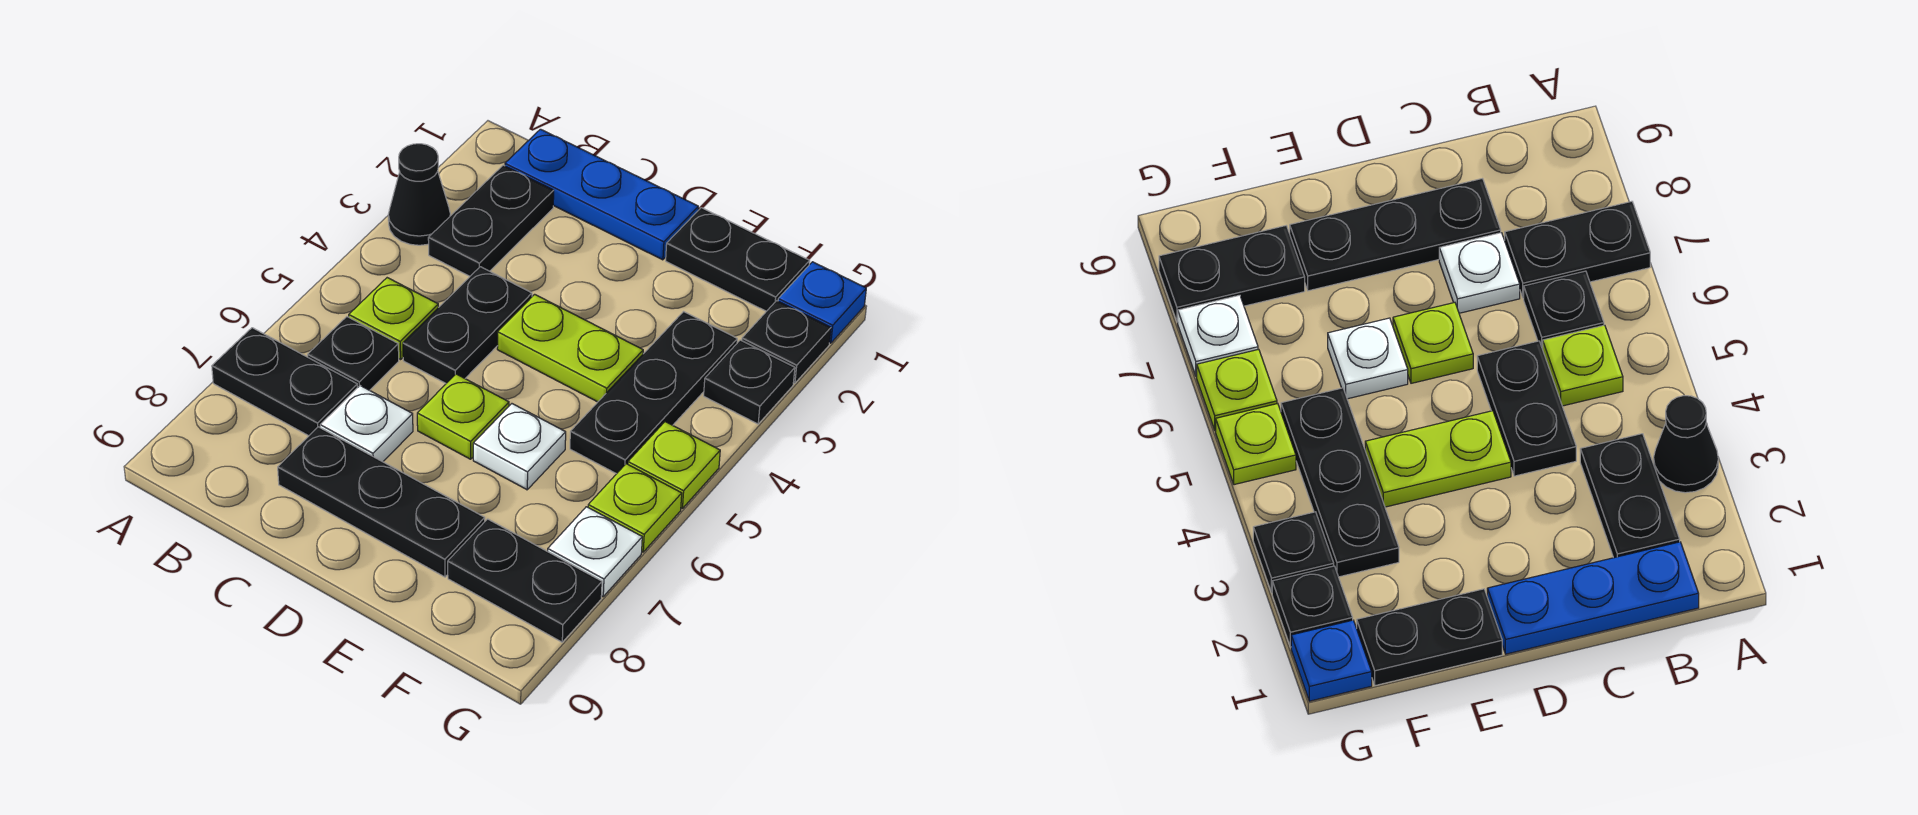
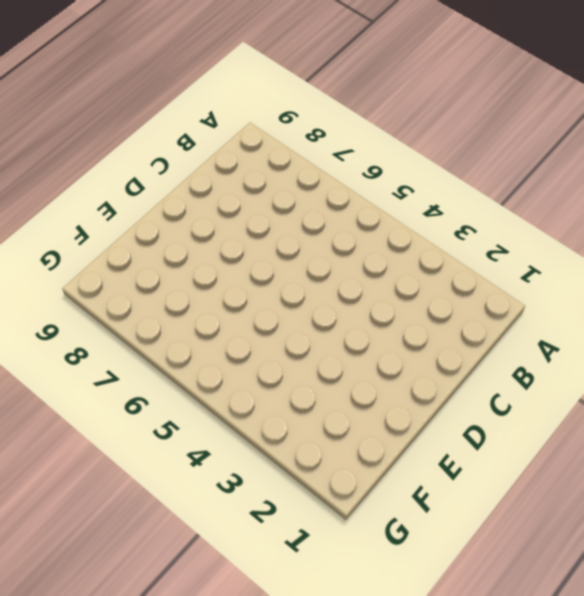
none -> black cone A3 level 1
none -> black plate A7:B7 level 1
none -> blue plate B1:D1 level 1

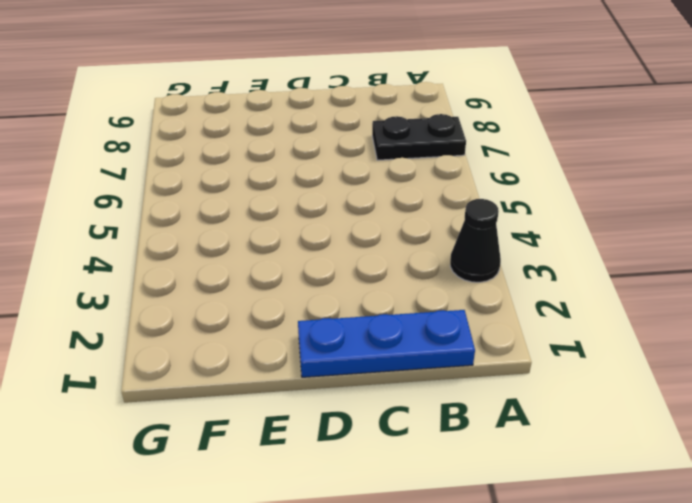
none -> black plate B2:B3 level 1
none -> lime plate B5 level 1
none -> black plate B6 level 1

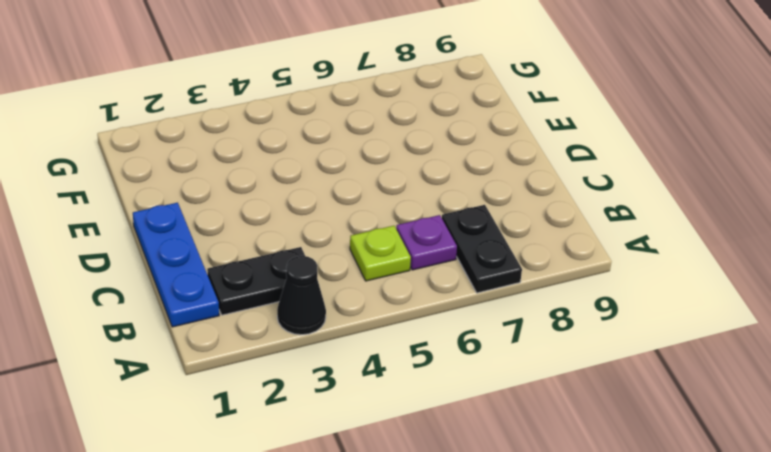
purple plate B6 level 1 -> black plate B6 level 1
none -> black plate C4:C5 level 1
none -> white plate C7 level 1
none -> black plate C8:E8 level 1

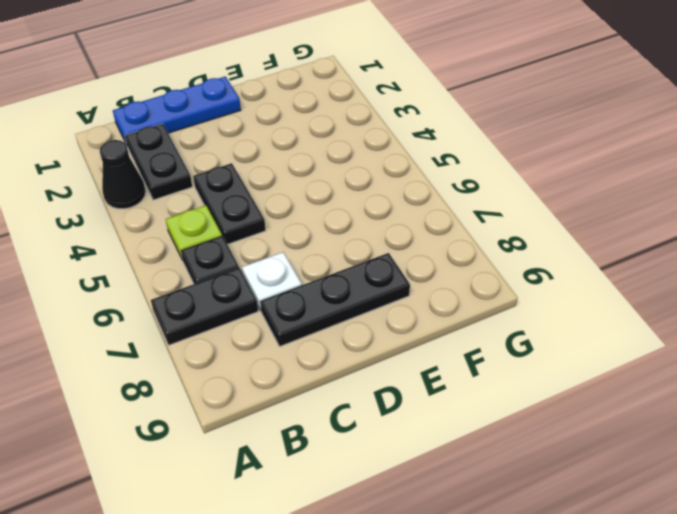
none -> lime plate D4:E4 level 1
none -> lime plate D6 level 1
none -> black plate E1:F1 level 1

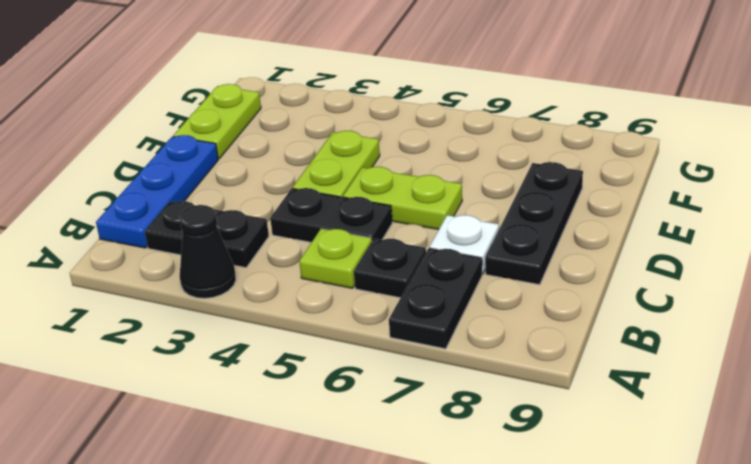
lime plate D5:D6 level 1 -> lime plate D6 level 1
lime plate E1:F1 level 1 -> black plate E1:F1 level 1
none -> white plate E6 level 1
none -> black plate F3:F5 level 1
none -> black plate F8:G8 level 1

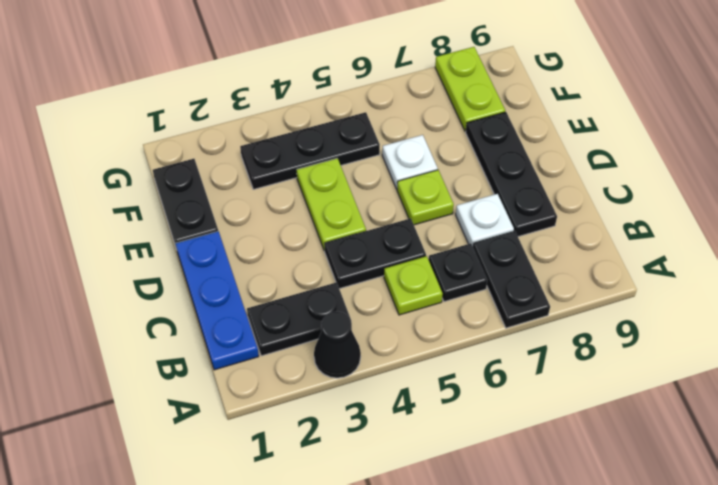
lime plate F8:G8 level 1 -> black plate F8:G8 level 1
none -> blue plate G1 level 1
none -> black plate G2 level 1
none -> black plate G3 level 1

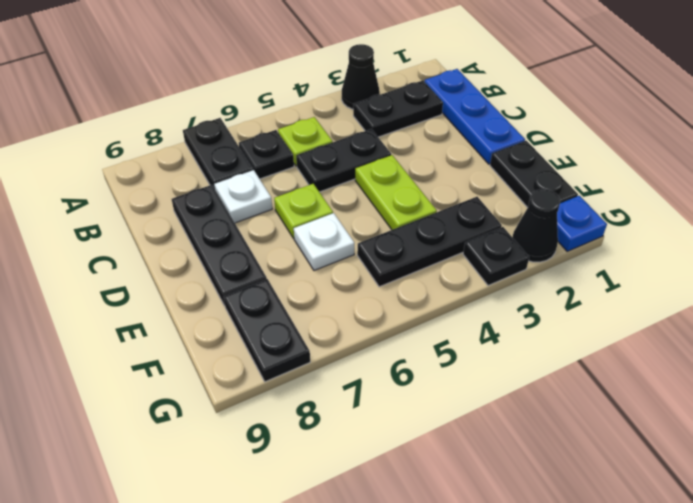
black cone G2 level 1 -> black plate G2 level 1
none -> lime plate G5 level 1
none -> lime plate G6 level 1
none -> white plate G7 level 1

